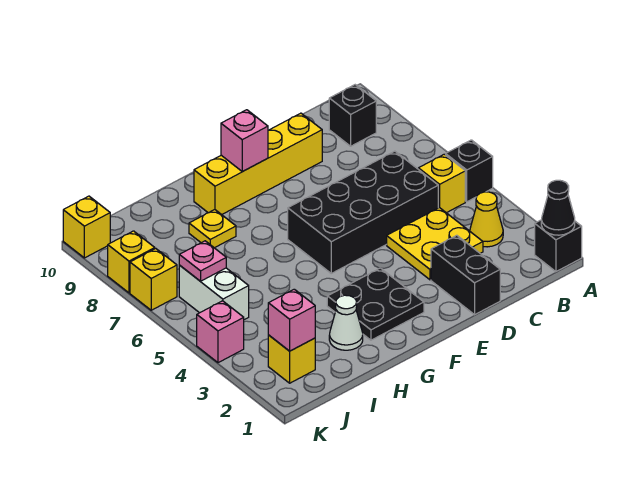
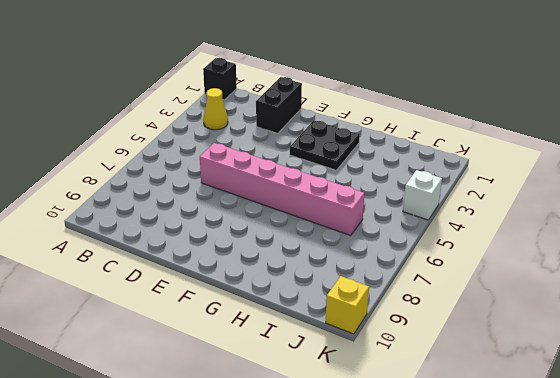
pink brick D6:I6 level 1 -> black brick C5:F6 level 1
white brick K4 level 1 -> pink brick K4 level 1
none -> black brick A5 level 1
none -> yellow brick B5 level 1
none -> black brick B9 level 1

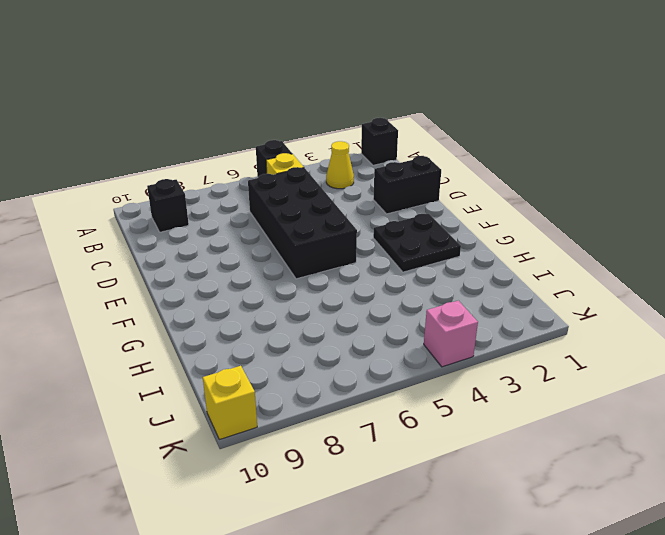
none -> yellow plate C3:D4 level 1
none -> yellow brick D9:G9 level 1
none -> white cone H2 level 1

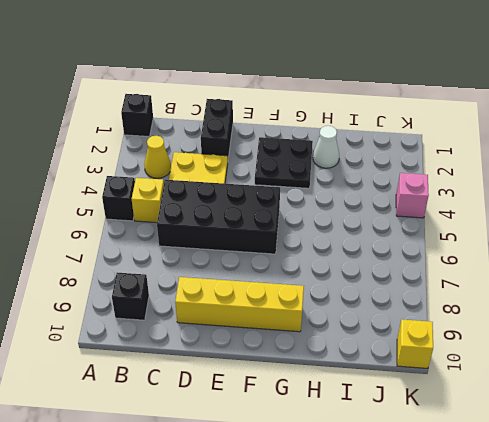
none -> yellow plate H8 level 1
none -> yellow brick J2 level 1
none -> white brick J5:J6 level 1

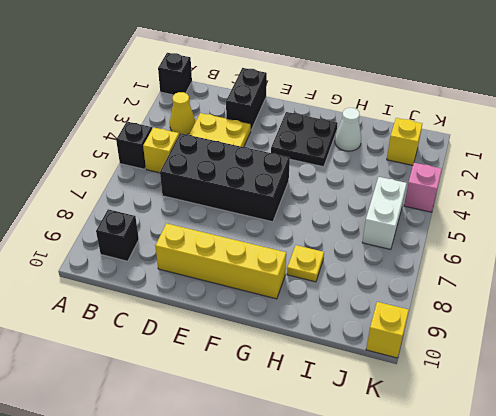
none -> yellow brick K7 level 1
none -> yellow brick K8 level 1
none -> black cone A1 level 2

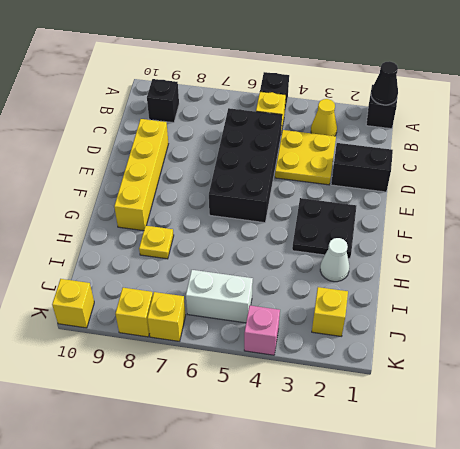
none -> pink brick F9 level 2
none -> pink brick J2 level 2
none -> pink plate J6 level 2

